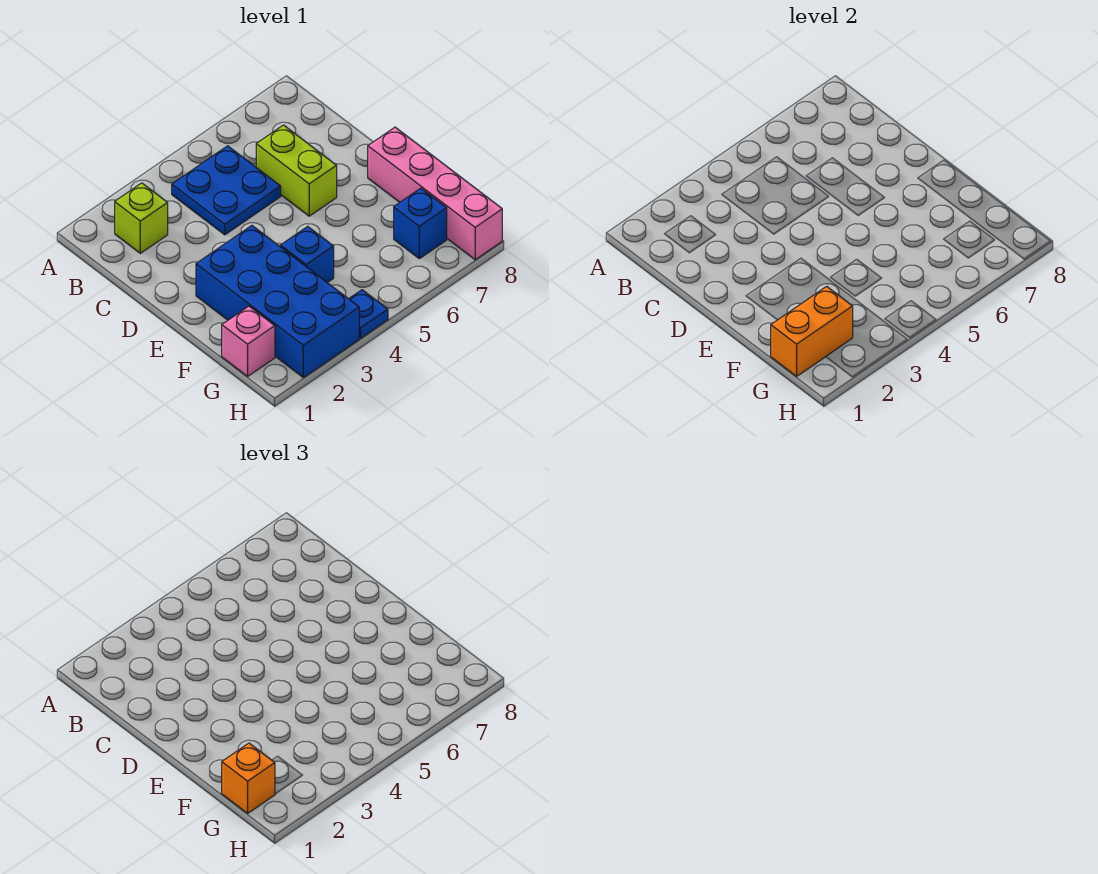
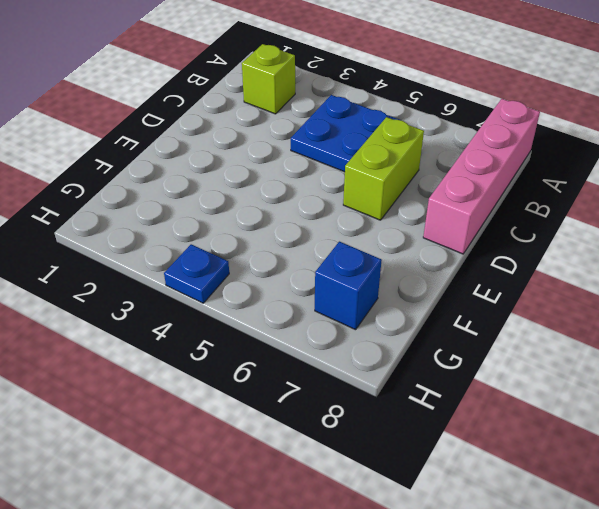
pink brick A8:D8 level 1 -> pink brick E8:H8 level 1
none -> blue brick E2:H3 level 1
none -> blue brick F4 level 1

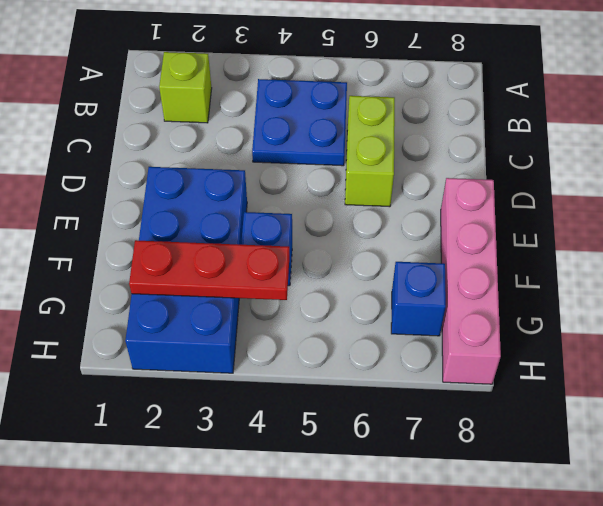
red plate G2:G4 level 2 -> orange brick G1:G2 level 2
none -> pink brick G1 level 1
none -> blue plate H4 level 1

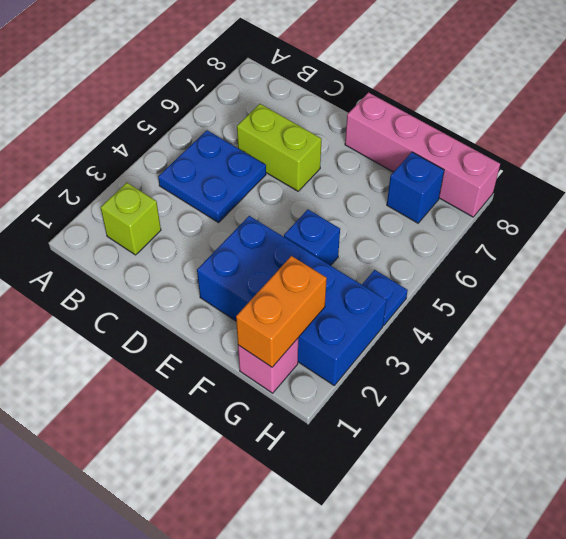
none -> orange brick G1 level 3

